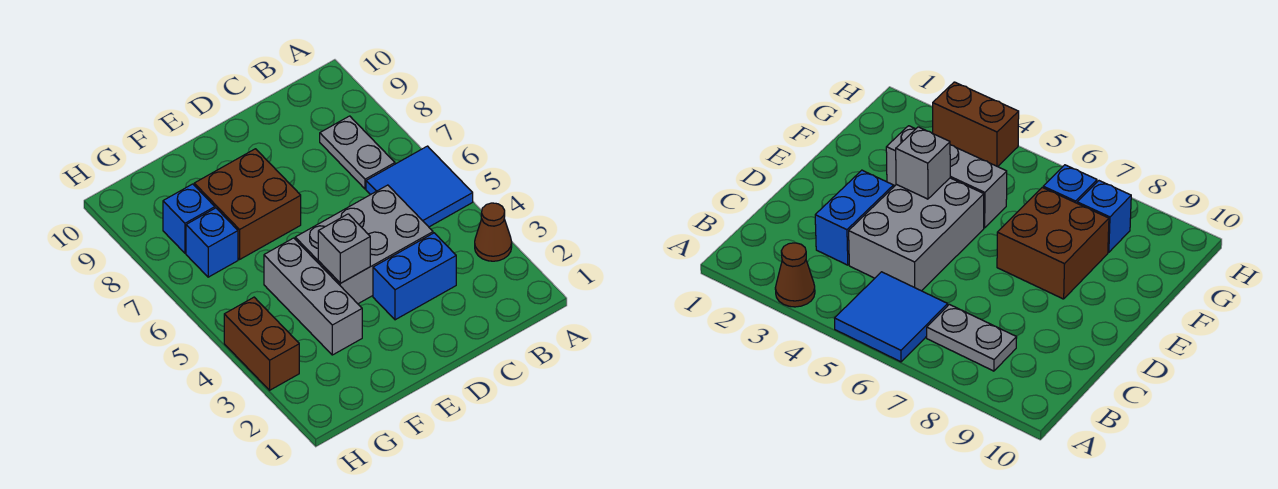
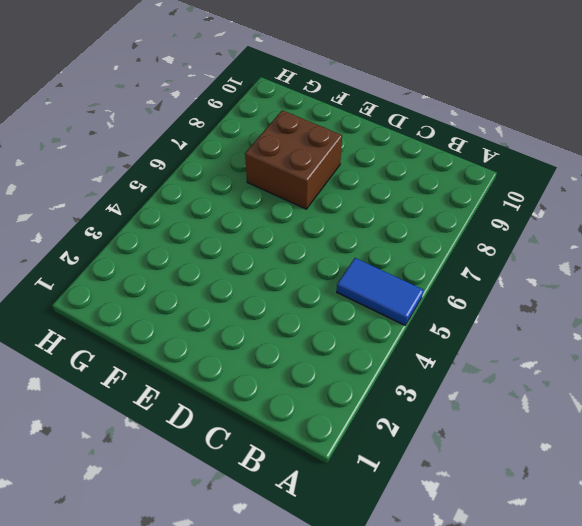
blue tile A5:B5 level 1 -> blue tile A5:B6 level 1
none -> brown cone A3 level 1
none -> grey plate B7:B8 level 1

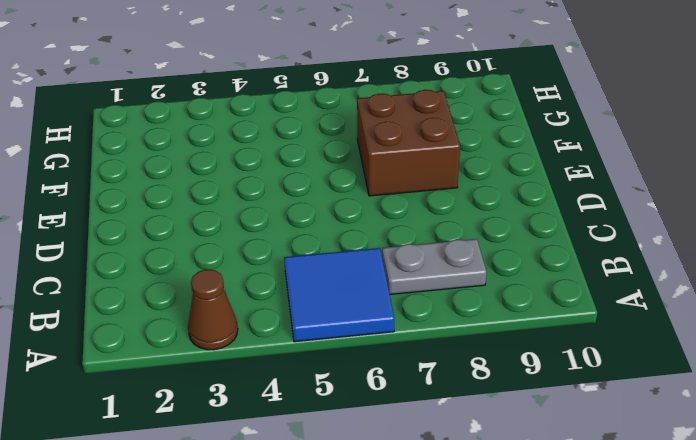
none -> blue brick C3:D3 level 1
none -> grey brick C4:E5 level 1

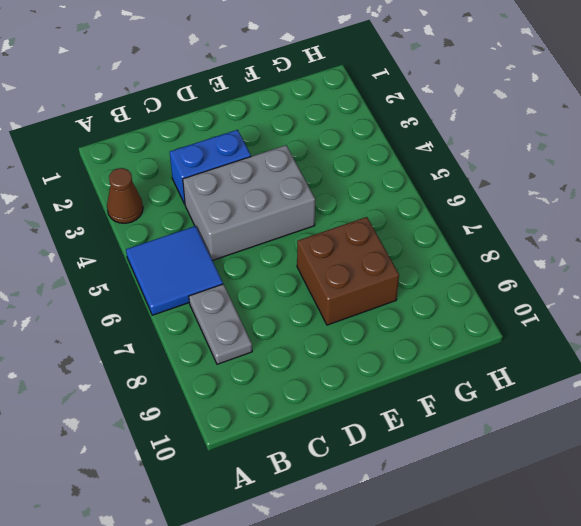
none -> grey brick F3:F5 level 1
none -> blue brick G7 level 1

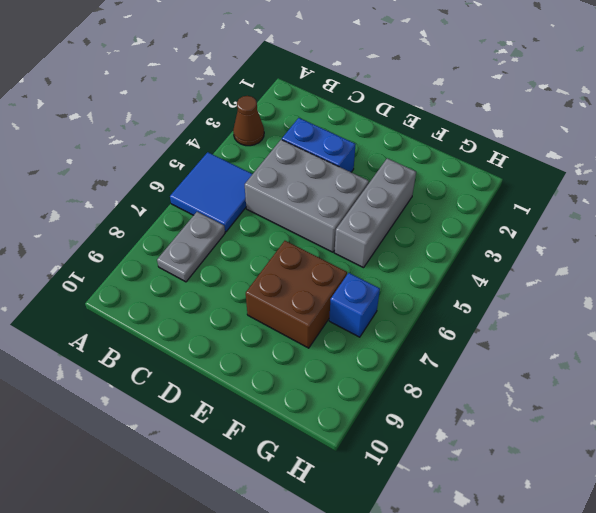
none -> blue brick G8 level 1
none -> brown brick H3:H4 level 1

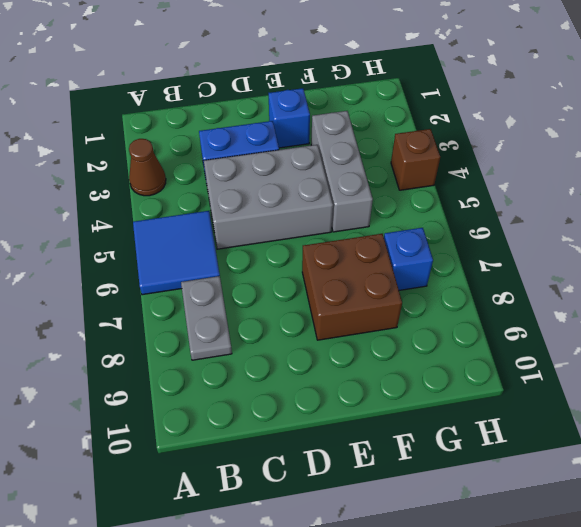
blue brick E2 level 1 -> blue brick G8 level 1
brown brick H4 level 1 -> brown brick H3:H4 level 1
none -> grey brick E4 level 2

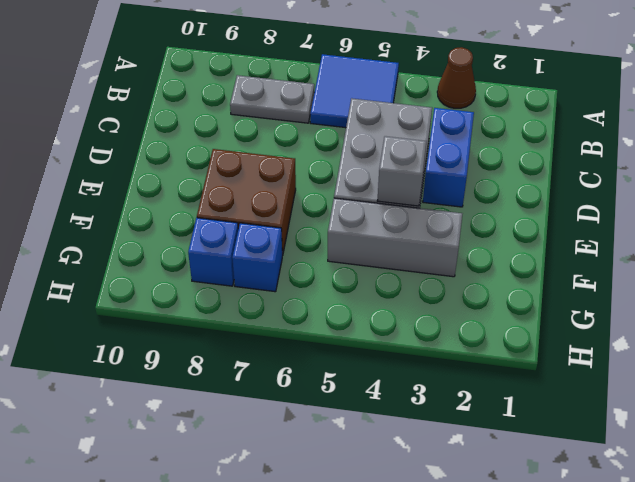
none -> brown brick H3:H4 level 1

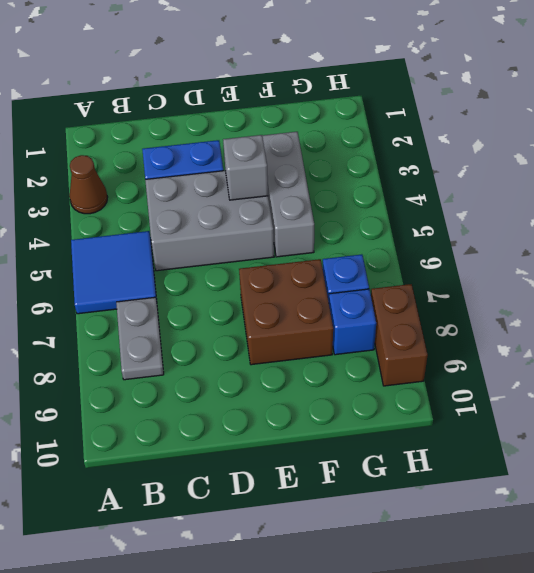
brown brick H8:H9 level 1 -> brown brick H3:H4 level 1

